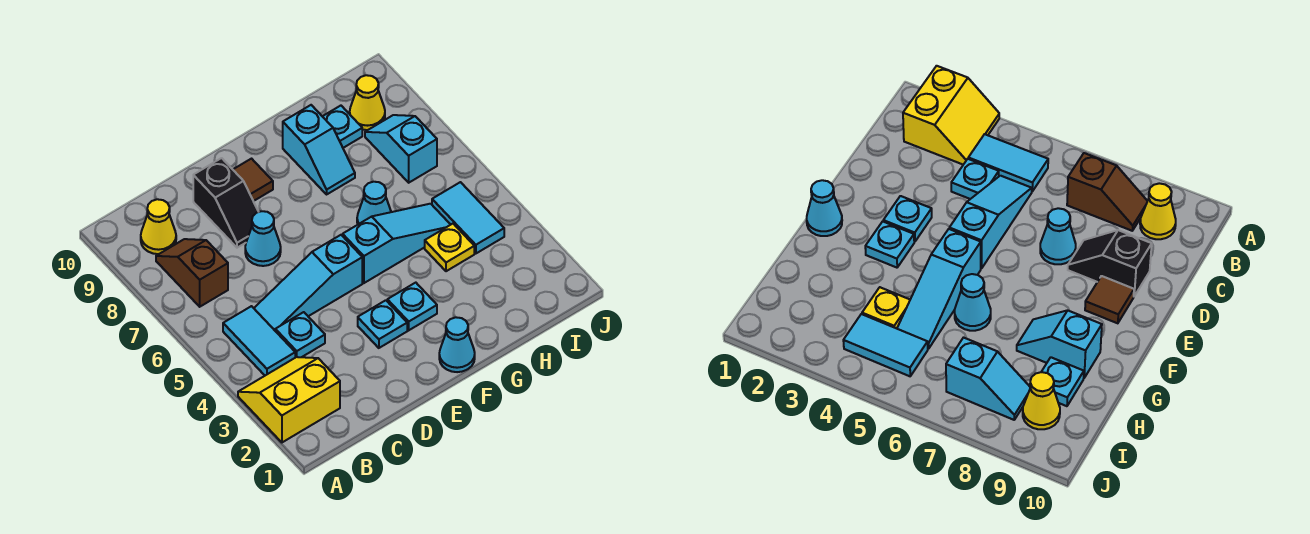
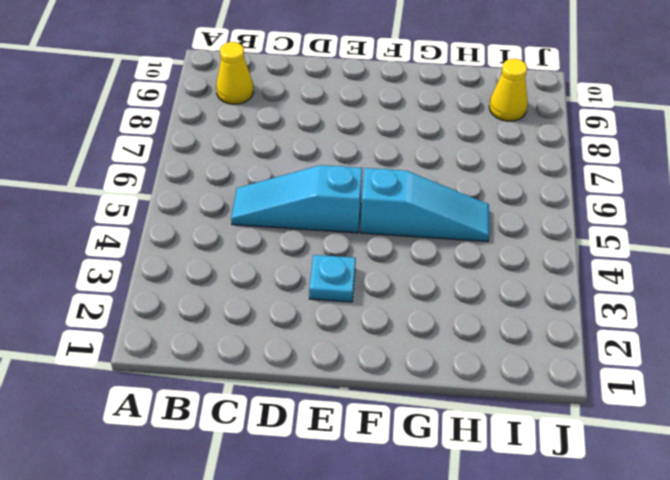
none -> yellow slope A2:B3 level 1 top 2
none -> cyan tile B4:B5 level 1
none -> brown slope B7:B8 level 1 top 7

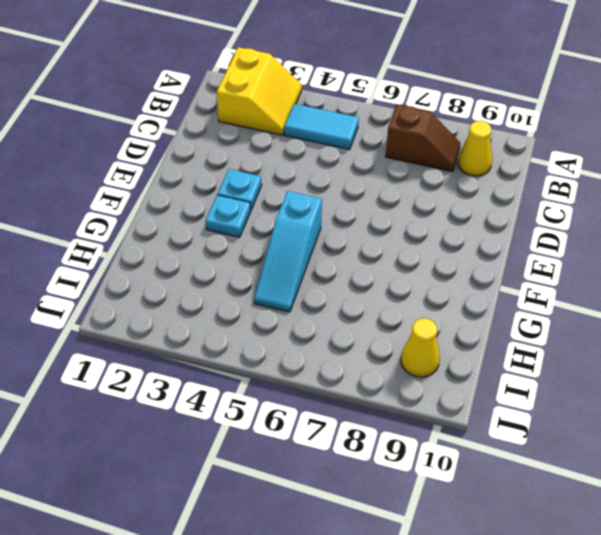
none -> cyan plate C4 level 1
none -> cyan slope C5:E5 level 1 top E
none -> cyan cone D7 level 1

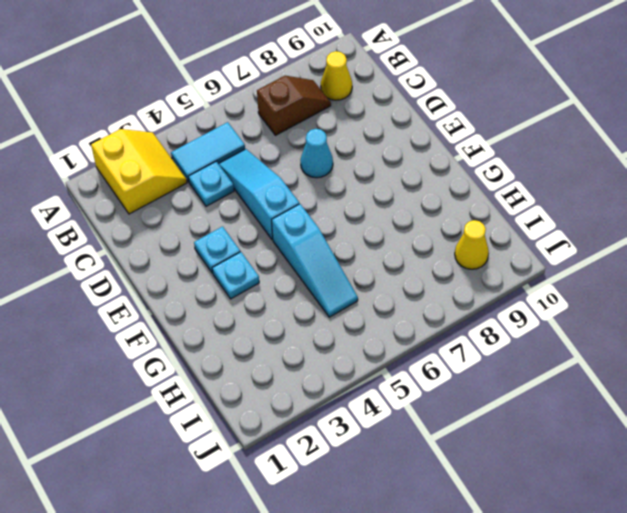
none -> black slope D8:D9 level 1 top 9
none -> brown tile E9 level 1
none -> cyan cone F1 level 1

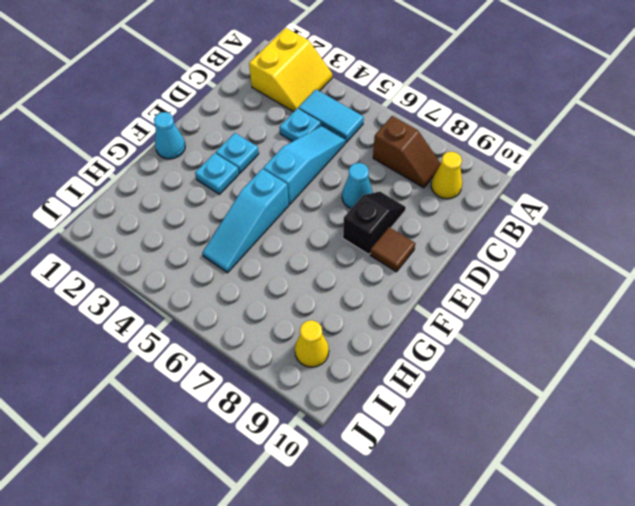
black slope D8:E8 level 1 top E -> black slope D8:D9 level 1 top 9
none -> cyan cone G6 level 1
none -> cyan slope G8:G9 level 1 top 9
none -> yellow plate H4 level 1

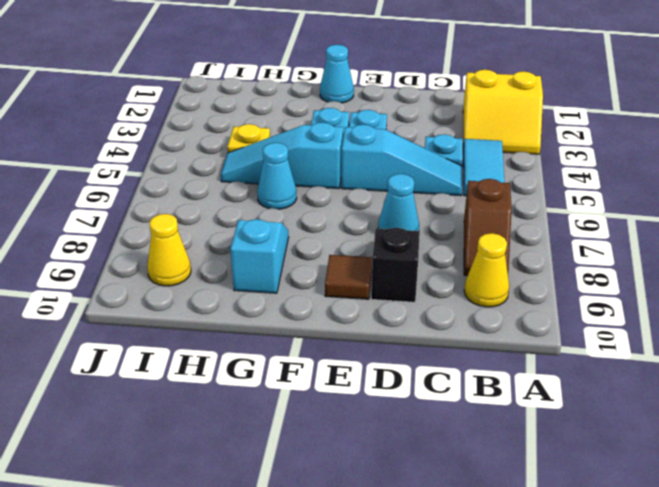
none -> cyan plate H9 level 1
none -> cyan tile I4:I5 level 1
none -> cyan slope I7:I8 level 1 top 7

